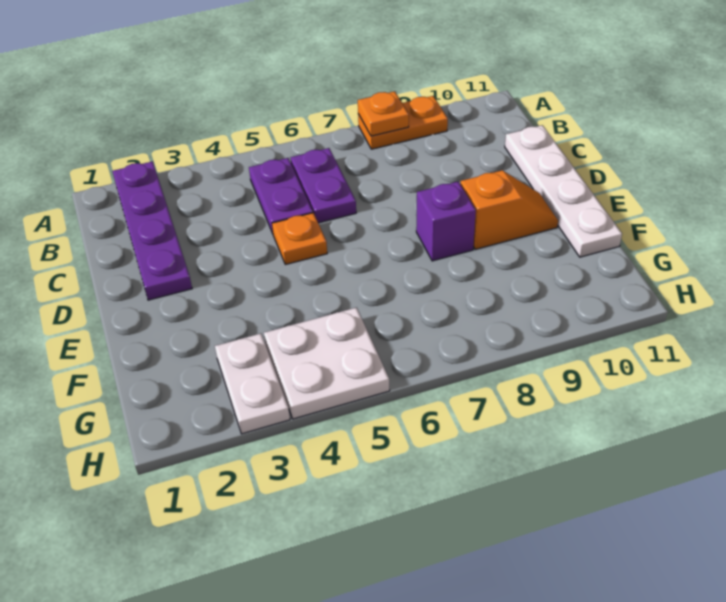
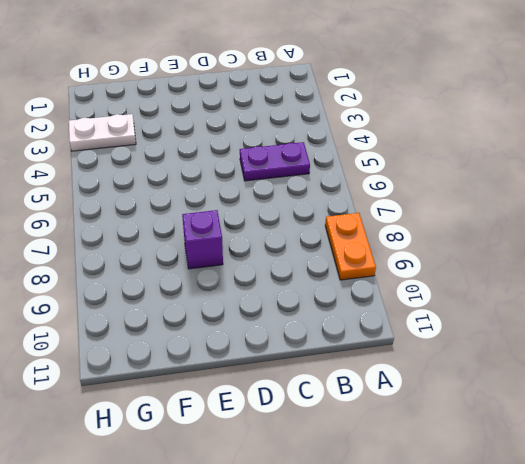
none -> purple plate A2:D2 level 1
none -> purple plate B6:C6 level 1

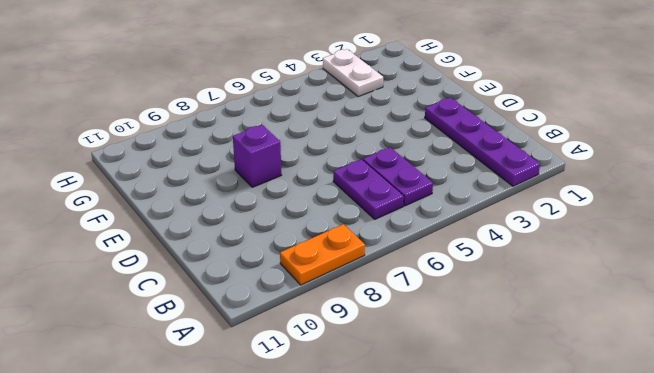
none -> white plate C11:F11 level 1
none -> orange plate D5 level 1

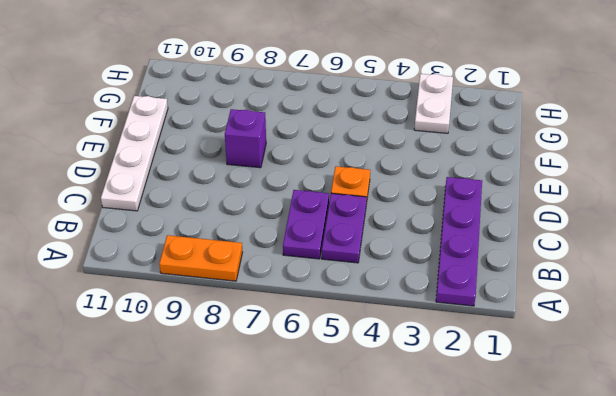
none -> orange slope E9:E10 level 1 top 9
none -> white plate G4:H5 level 1

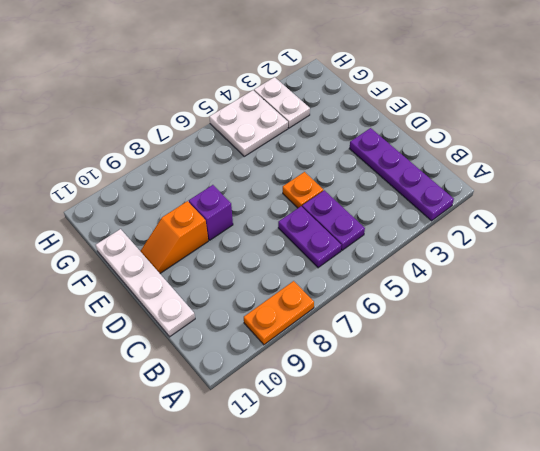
none -> orange plate A8 level 2

